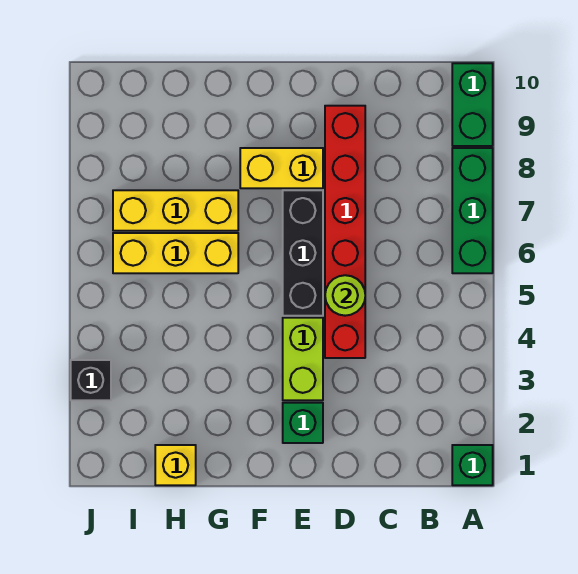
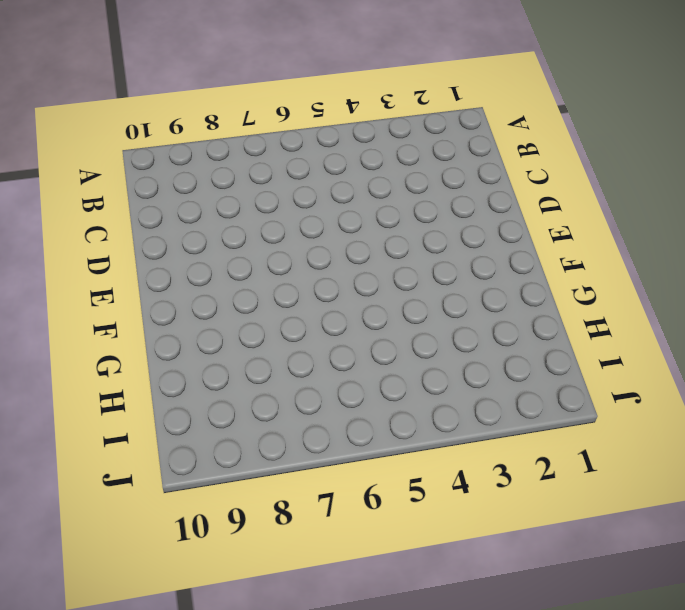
none -> green brick A1 level 1
none -> green brick A6:A8 level 1
none -> green brick A9:A10 level 1

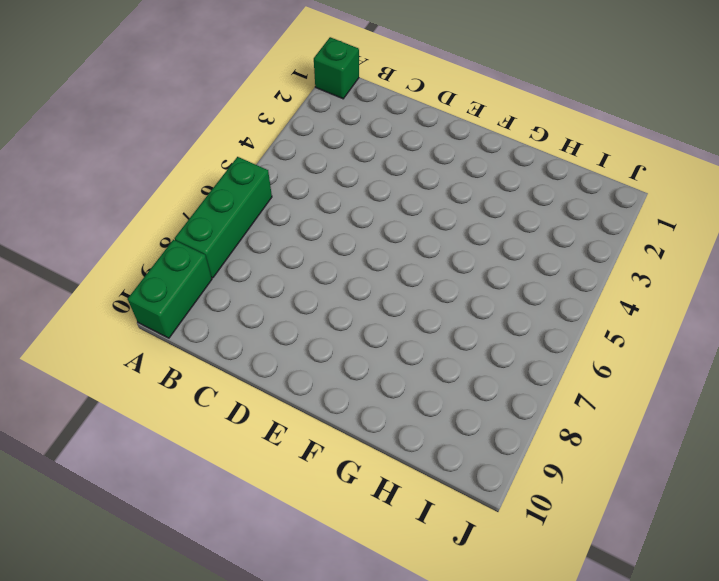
none -> red brick D4:D9 level 1
none -> green brick E2 level 1
none -> lime brick E3:E4 level 1

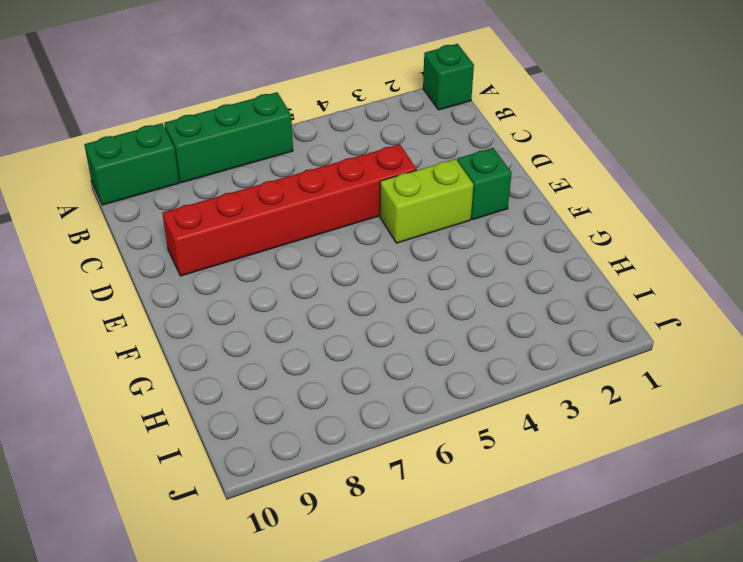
none -> black brick E5:E7 level 1
none -> yellow brick E8:F8 level 1
none -> yellow brick G6:I6 level 1

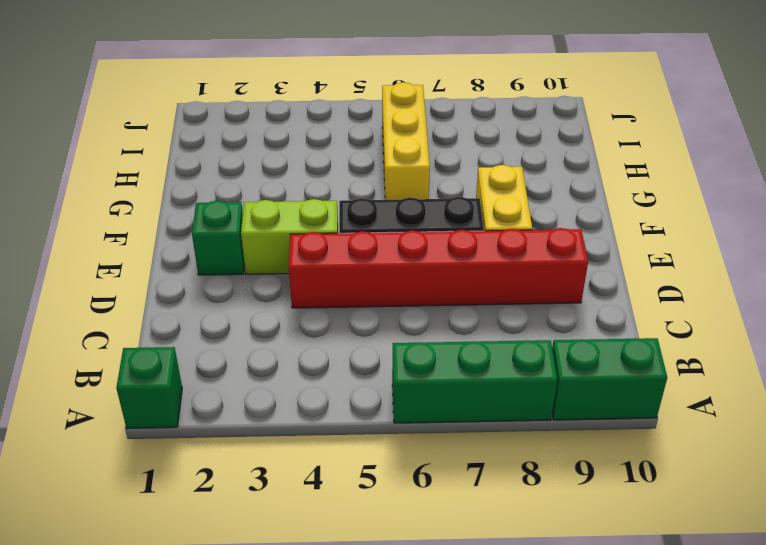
none -> yellow brick G7:I7 level 1
none -> yellow brick H1 level 1
none -> black brick J3 level 1

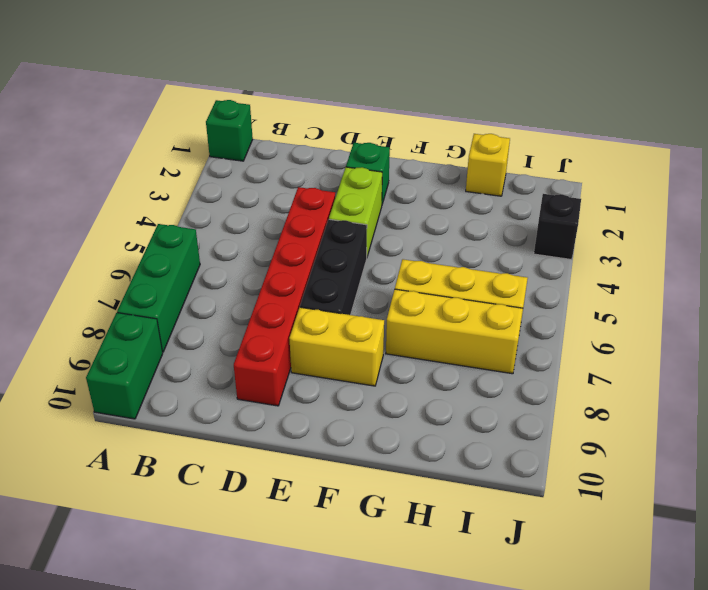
none -> lime round brick D5 level 2

